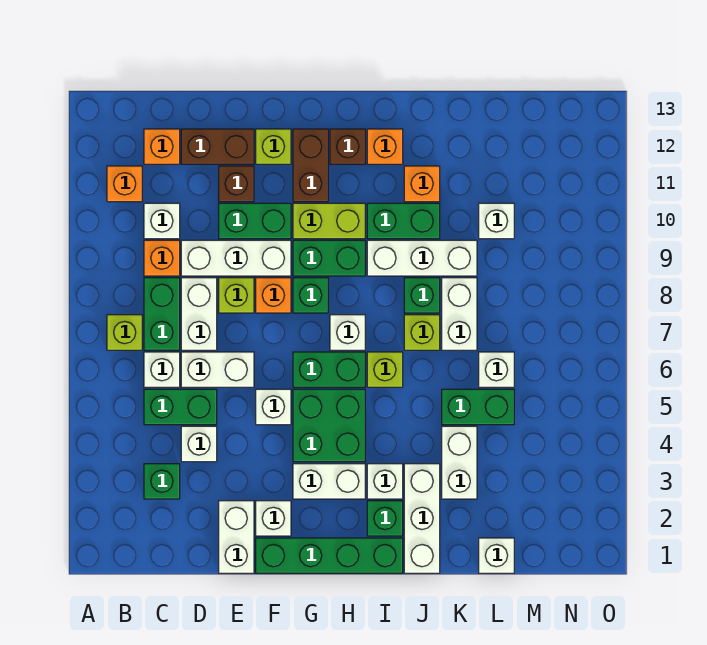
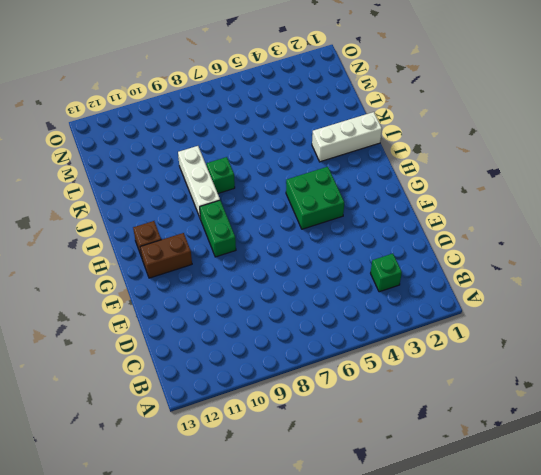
none -> lime brick B7 level 1
none -> orange brick B11 level 1
none -> green brick C5:D5 level 1
none -> white brick C6 level 1

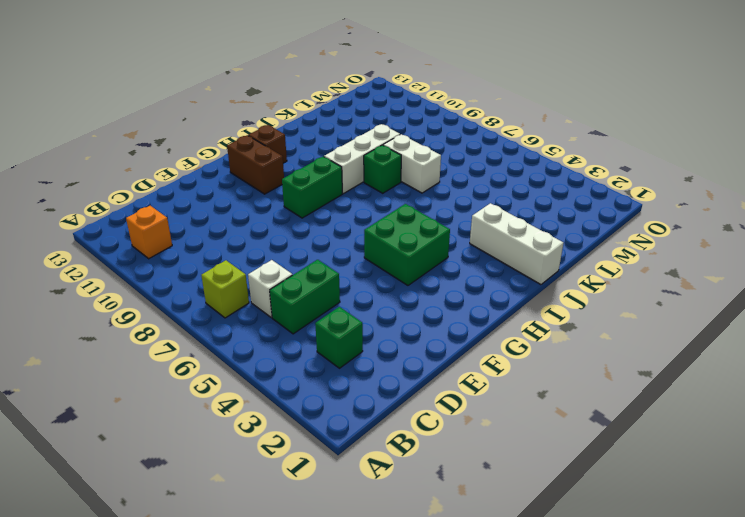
none -> green brick C7:C8 level 1
none -> orange brick C9 level 1
none -> white brick C10 level 1
none -> orange brick C12 level 1

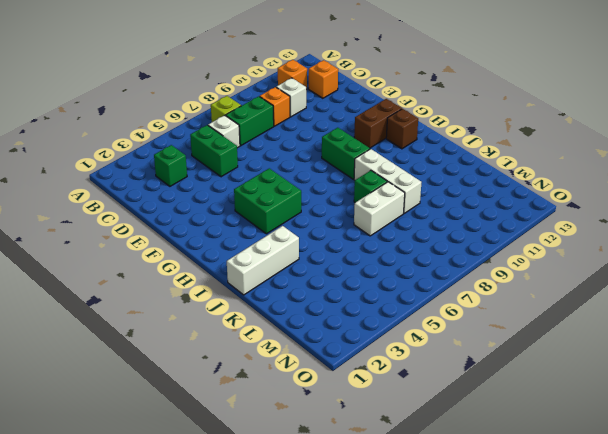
none -> white brick D4 level 1
none -> white brick D6:E6 level 1
none -> white brick D7:D8 level 1
none -> white brick D9:F9 level 1

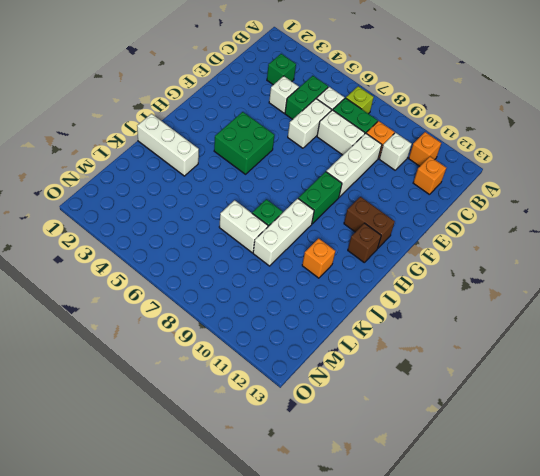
none -> brown brick D12:E12 level 1
none -> white brick E1:E2 level 1
none -> lime brick E8 level 1
none -> green brick E10:F10 level 1

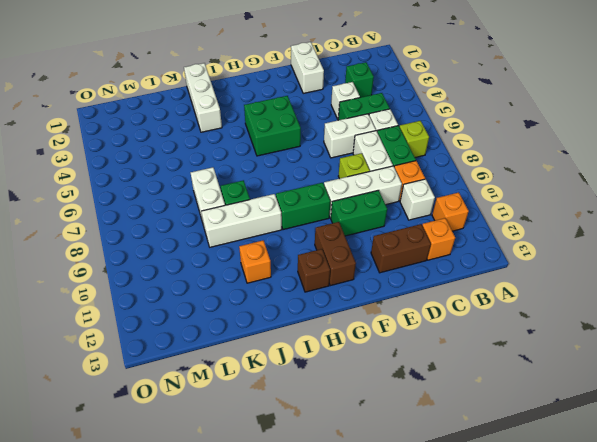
none -> brown brick E11 level 1
none -> green brick F1:I1 level 1
none -> white brick F2 level 1
none -> white brick F5 level 1

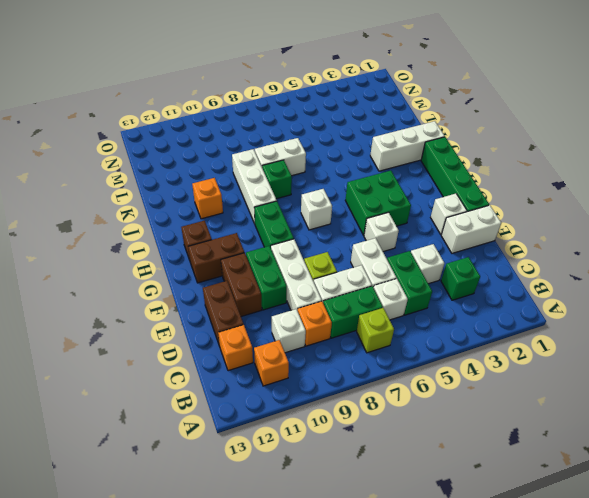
brown brick E11:F11 level 1 -> brown brick E11 level 1
none -> orange brick F8 level 1
none -> lime brick F12 level 1
none -> white brick G3:H3 level 1
none -> green brick G6:H6 level 1

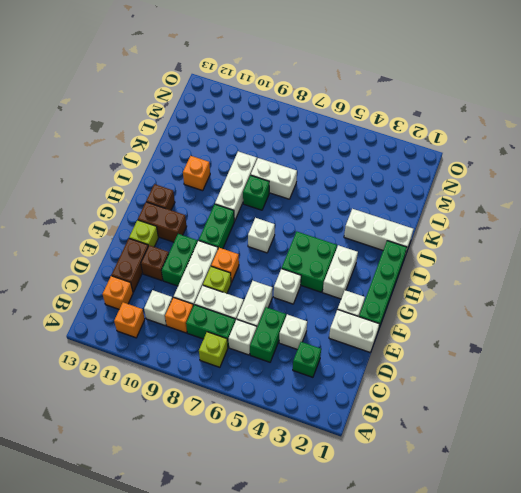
none -> green brick G6:H6 level 1
none -> green brick G8 level 1
none -> lime brick G10:H10 level 1
none -> green brick I2 level 1

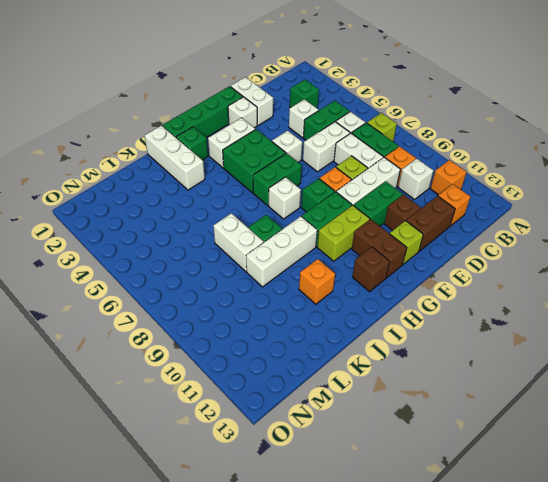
none -> white brick I3 level 1
none -> lime brick I6 level 1
none -> green brick I10:J10 level 1
none -> orange brick I12 level 1

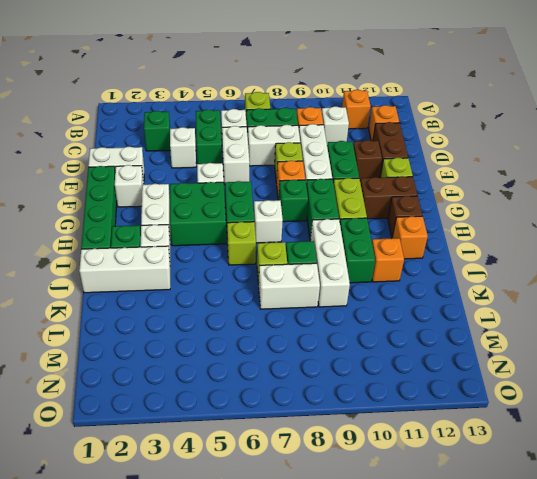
none -> white brick K3:K4 level 1
none -> green brick K5:L5 level 1
none -> white brick L1 level 1
none -> white brick L6 level 1

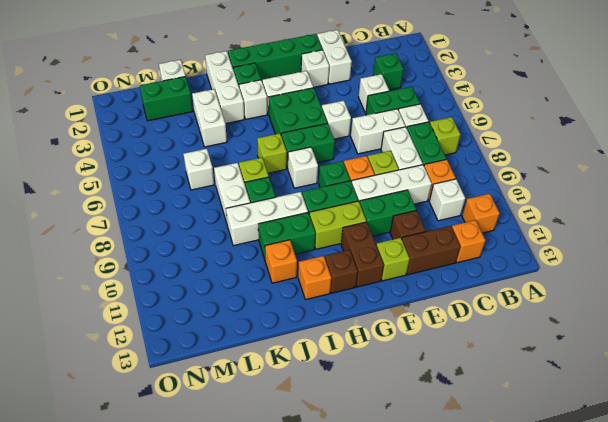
green brick L2:M2 level 1 -> green brick K5:L5 level 1
none -> white brick L10 level 1

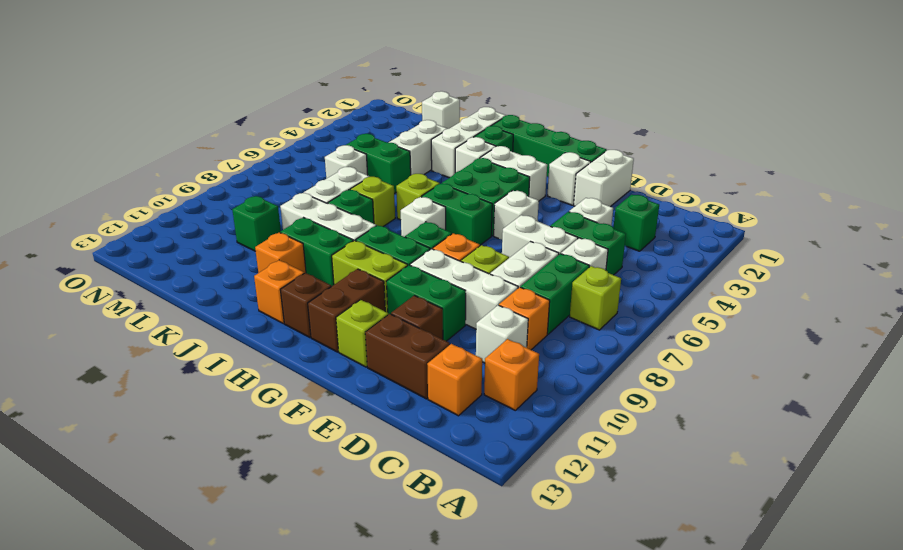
green brick L10 level 1 -> white brick L10 level 1

